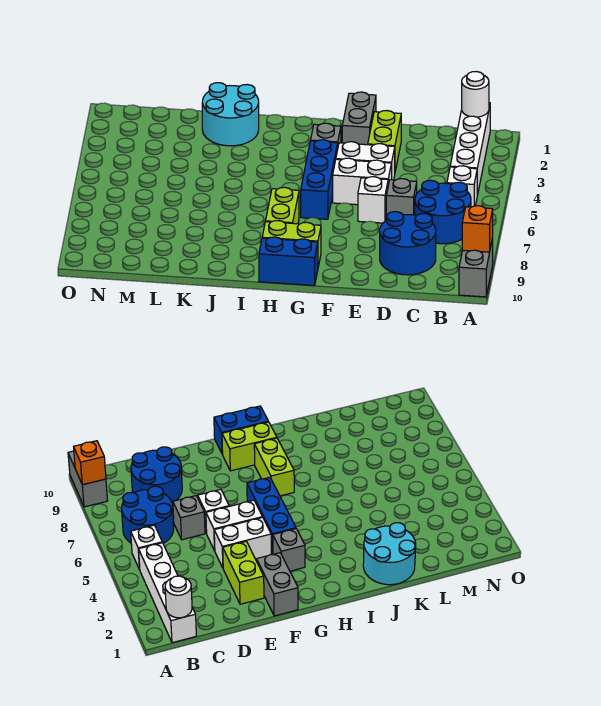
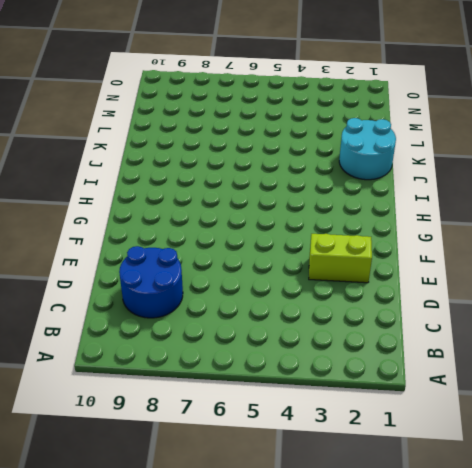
none -> grey brick A9:A10 level 1
none -> white brick B1:B4 level 1
none -> white brick B5 level 1

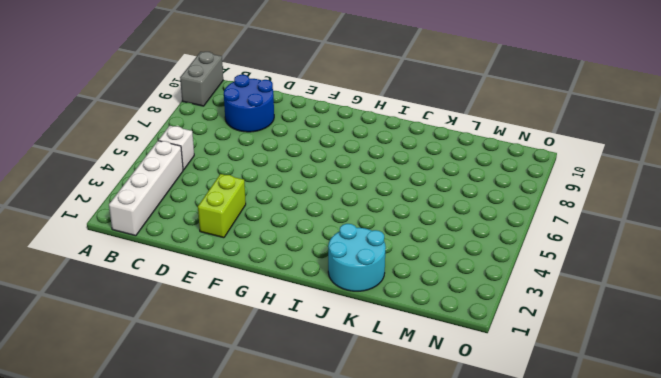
none -> blue round brick B6:C7 level 1
none -> grey brick D6 level 1
none -> white brick E4:F4 level 1

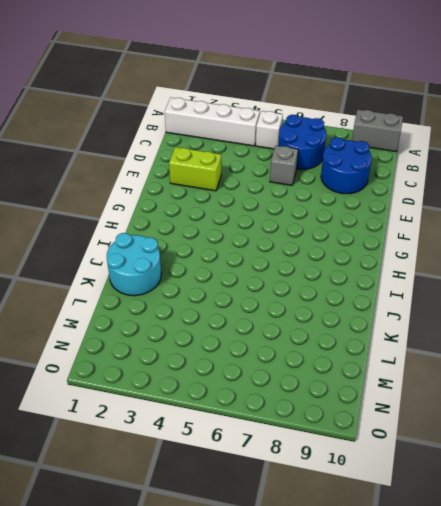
none -> white brick E4:F4 level 1
none -> white brick E5:F5 level 1
none -> white brick E6 level 1

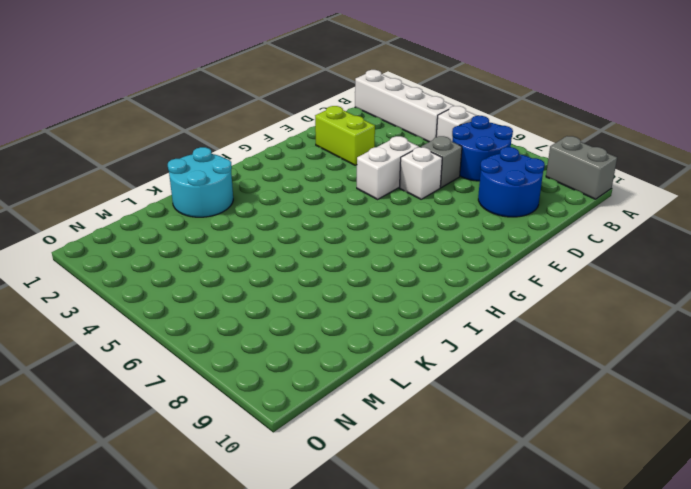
none -> white brick E4:F4 level 1
none -> grey brick F1:F2 level 1
none -> grey brick G3 level 1

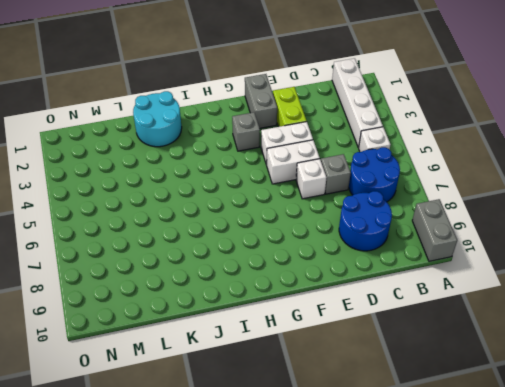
none -> blue brick G4:G6 level 1
none -> lime brick G9:H9 level 1
none -> blue brick G10:H10 level 1

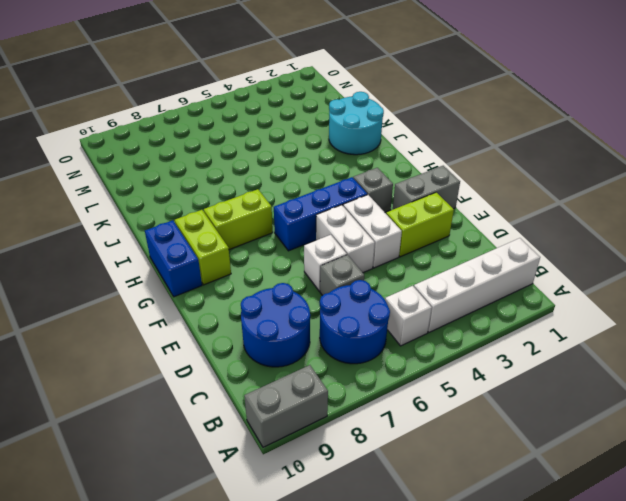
none -> orange brick A9 level 2
none -> white round brick B1 level 2

